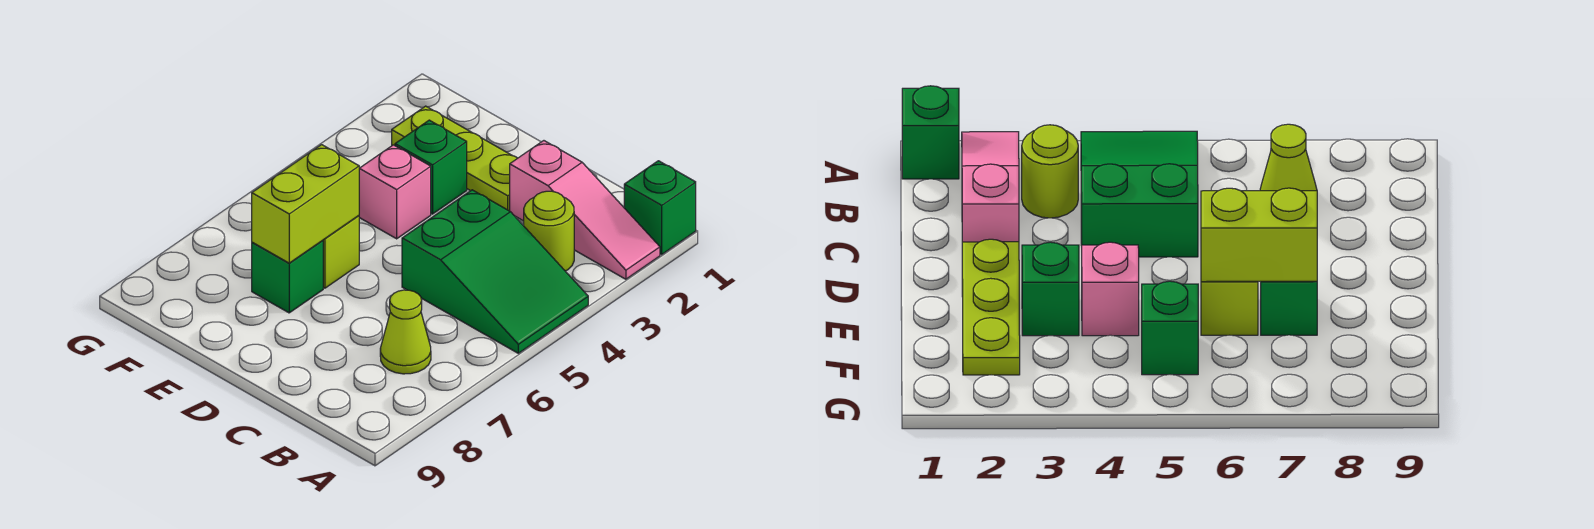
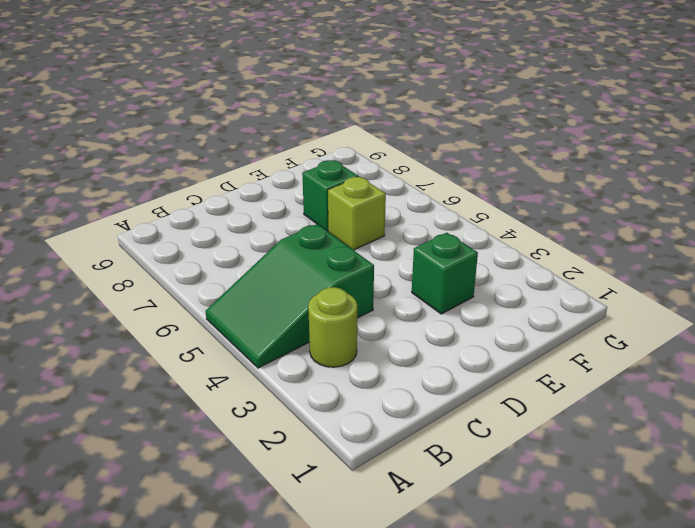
none -> green brick A1 level 1
none -> pink slope A2:C2 level 1 top C
none -> lime cone B7 level 1

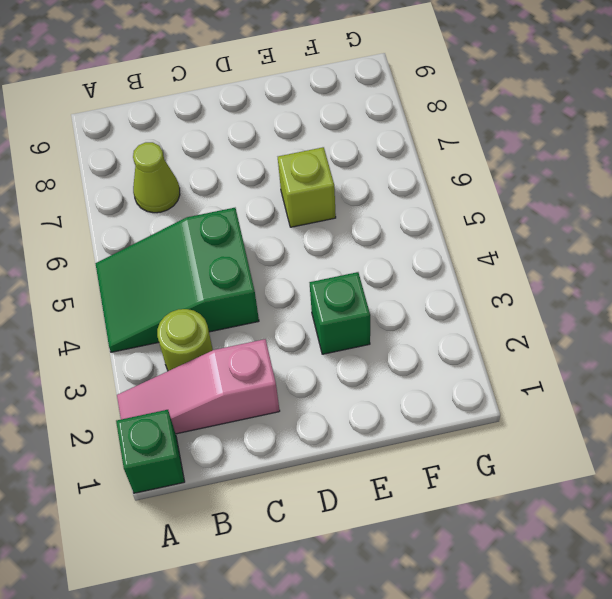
none -> lime plate D2:F2 level 1
none -> pink brick E4 level 1
none -> green brick E7 level 1

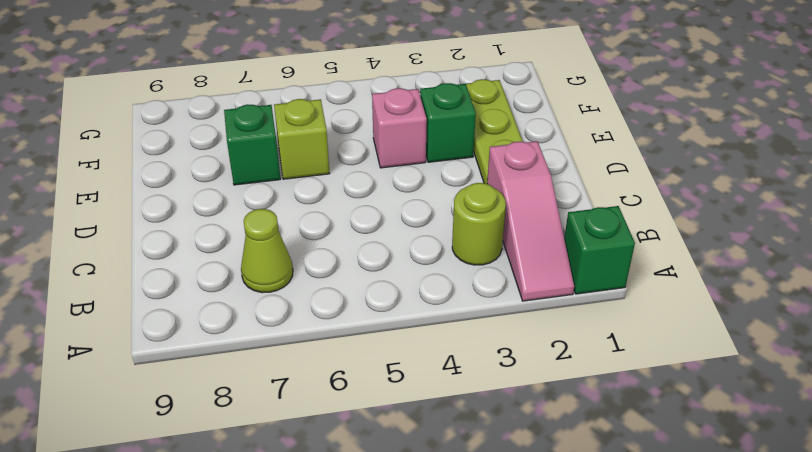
none -> green slope A4:C5 level 1 top C
none -> green brick F5 level 1
none -> lime brick E6:E7 level 2

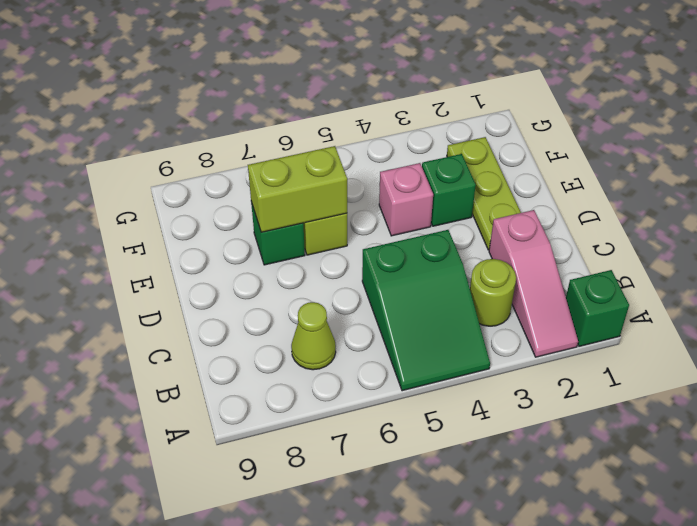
none -> green brick F5 level 1

